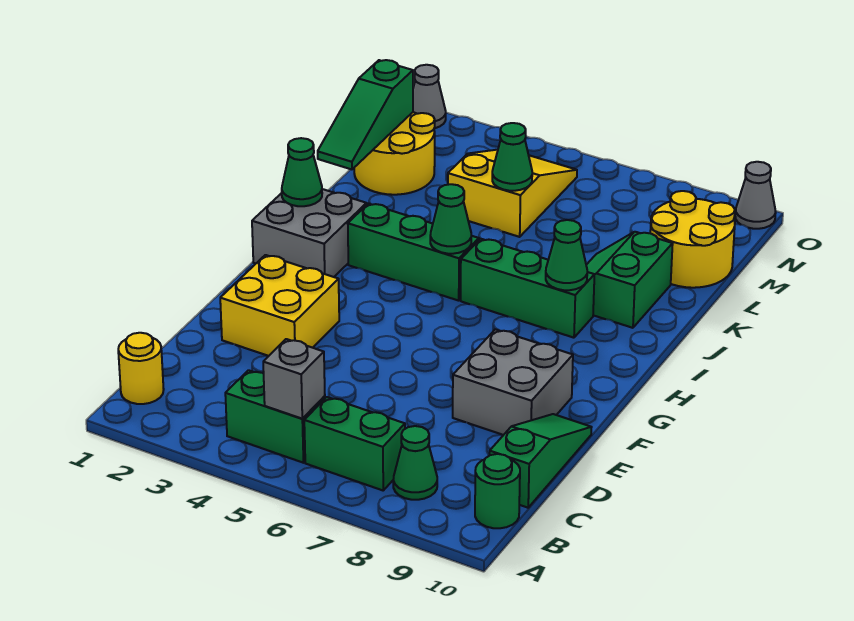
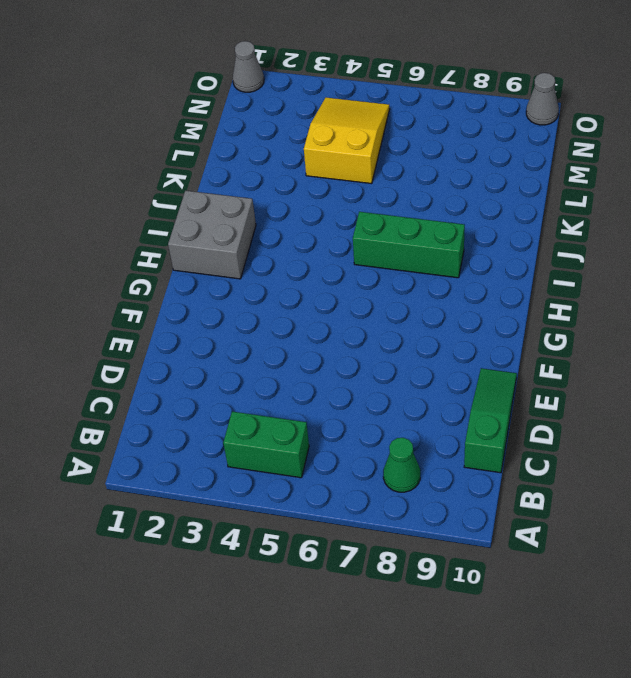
none -> yellow round brick B1 level 1
none -> green brick B6:B7 level 1
none -> green round brick B10 level 1

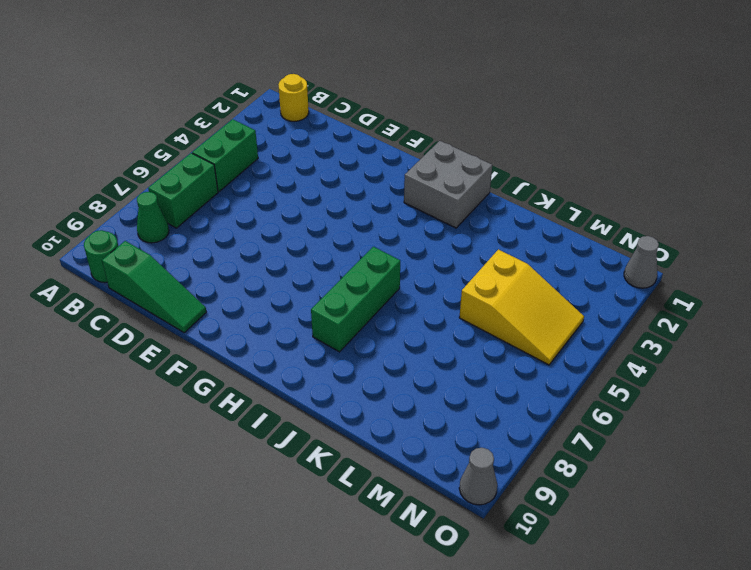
none -> yellow brick E2:F3 level 1
none -> grey brick E8:F9 level 1
none -> green brick I3:I5 level 1

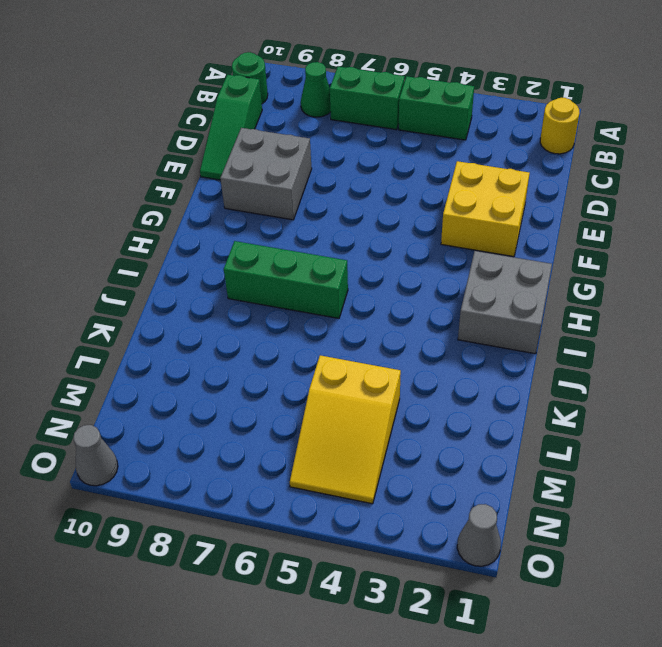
none -> green brick I3:I5 level 1
none -> green slope J8:K9 level 1 top 9
none -> yellow round brick L1:M2 level 1

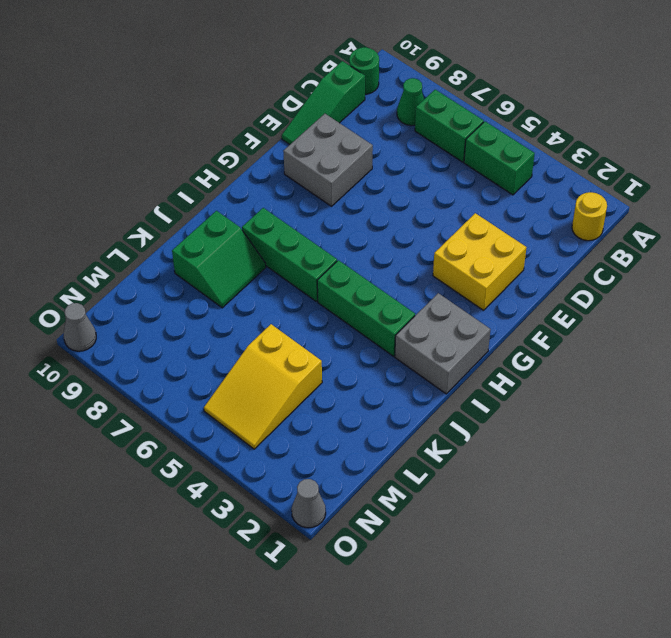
none -> yellow round brick L1:M2 level 1
none -> yellow round brick L9:M10 level 1
none -> grey brick B5 level 2

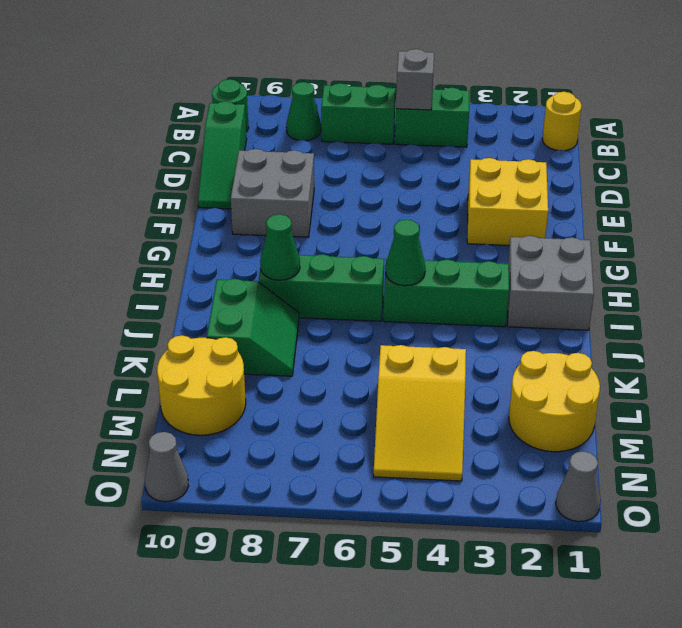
none -> green cone I1 level 2
none -> green slope K1:M1 level 2 top M
none -> green cone L5 level 2

